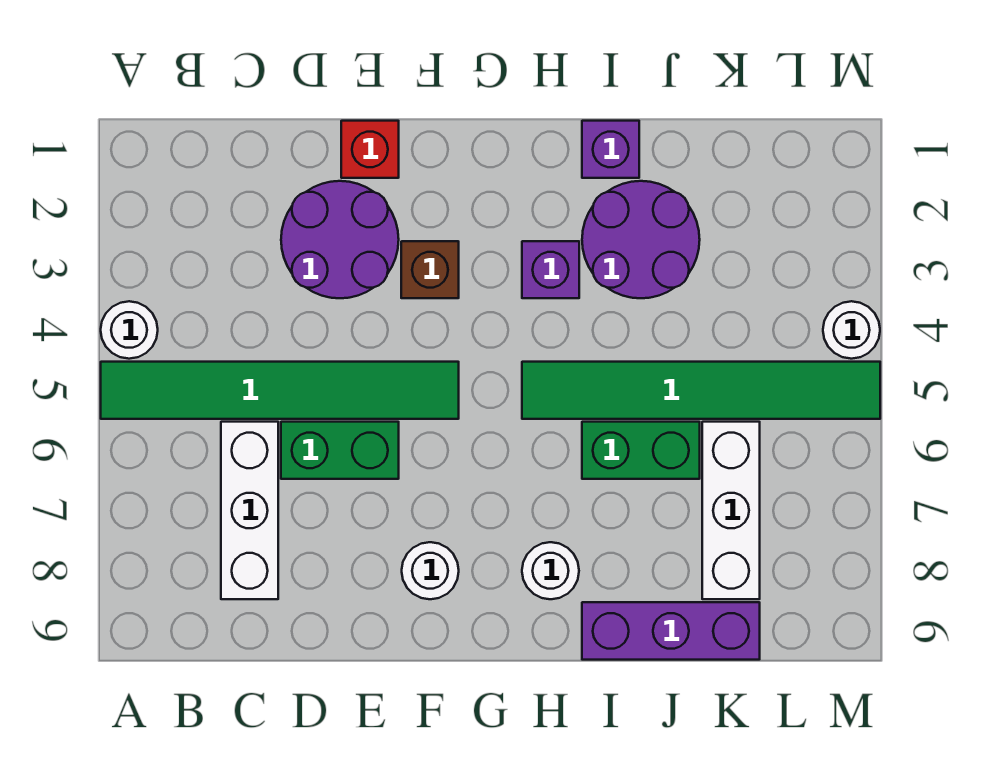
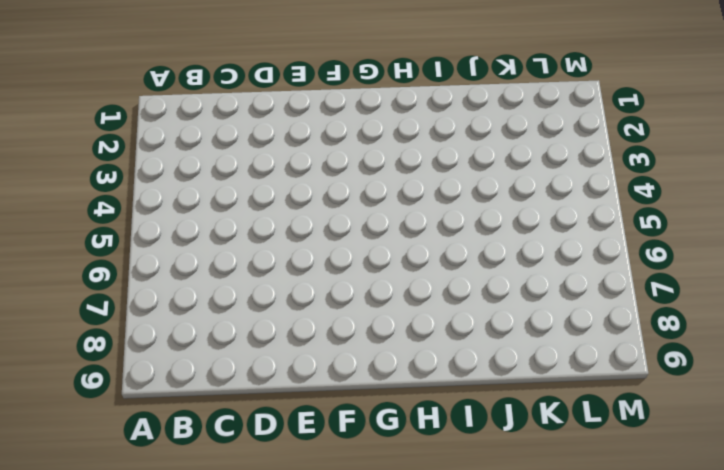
none -> white round brick A4 level 1
none -> green tile A5:F5 level 1
none -> white brick C6:C8 level 1

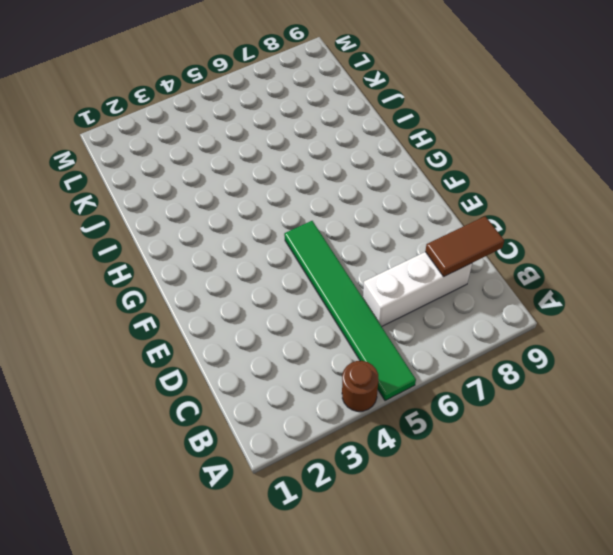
brown round brick A4 level 1 -> white round brick A4 level 1
brown tile C8:C9 level 2 -> none
none -> purple round brick D2:E3 level 1
none -> green brick D6:E6 level 1
none -> red brick E1 level 1

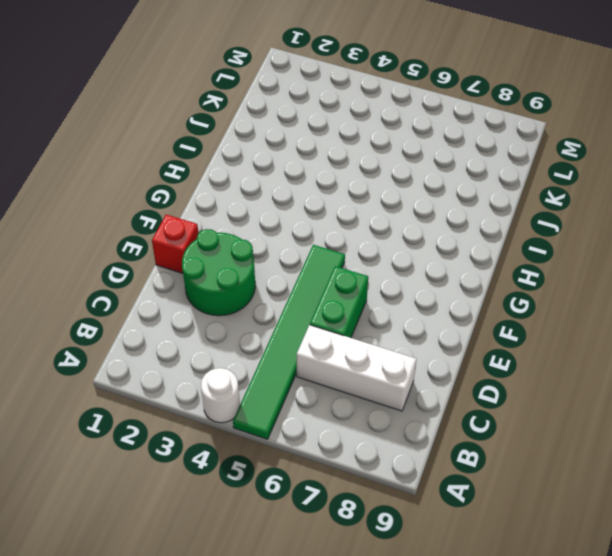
green round brick D2:E3 level 1 -> purple round brick D2:E3 level 1
none -> brown brick F3 level 1
none -> white round brick F8 level 1
none -> purple brick H3 level 1

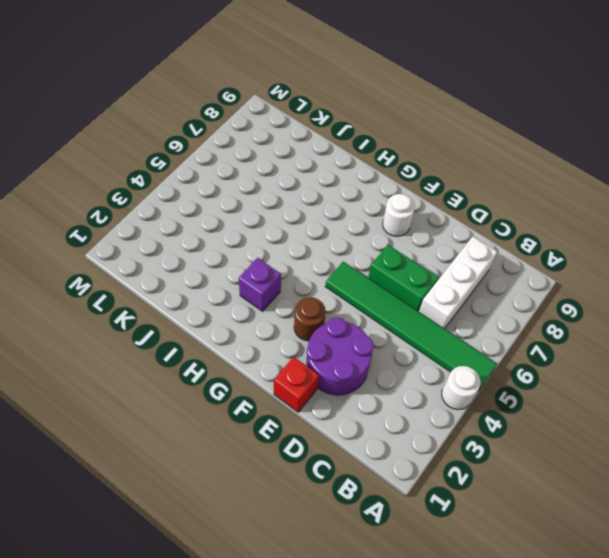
brown round brick F3 level 1 -> brown brick F3 level 1
none -> green tile H5:M5 level 1
none -> white round brick H8 level 1
none -> purple brick I1 level 1

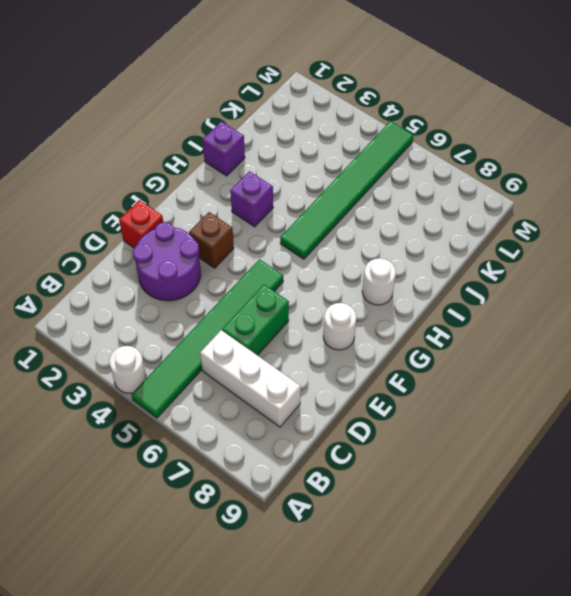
none -> purple round brick I2:J3 level 1
none -> green brick I6:J6 level 1
none -> purple brick I9:K9 level 1

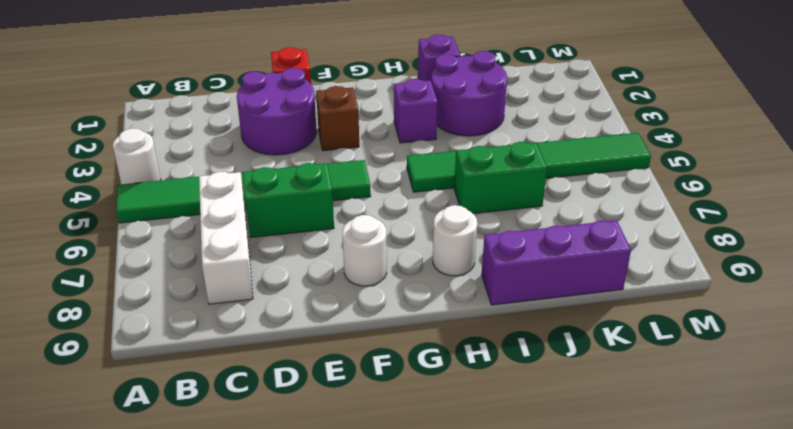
none -> white brick K6:K8 level 1
none -> white round brick M4 level 1

